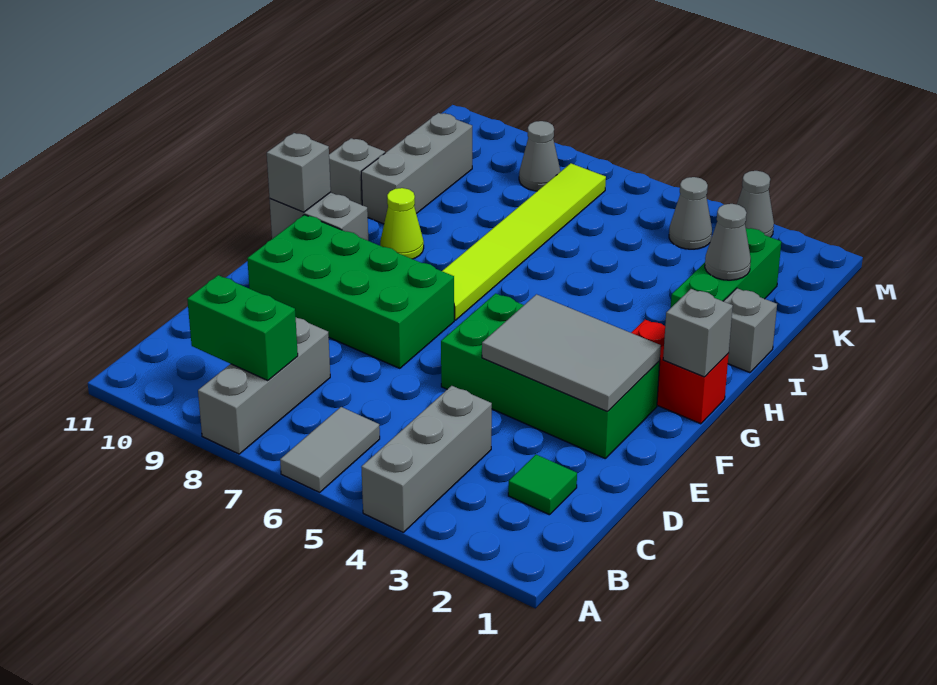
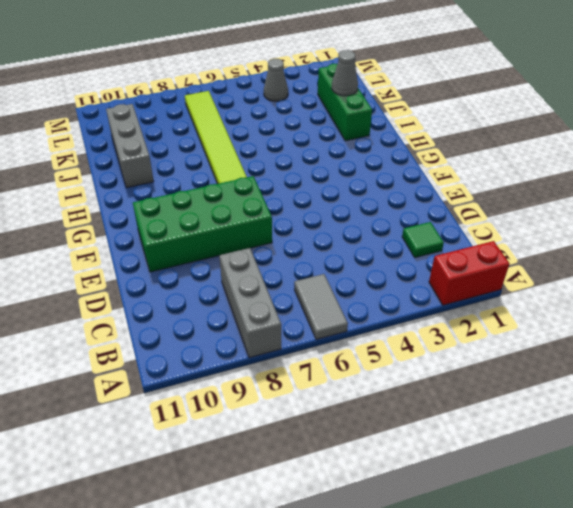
red brick A1:A2 level 1 -> red brick G1:G2 level 1
none -> grey brick A4:C4 level 1
none -> green brick E2:F5 level 1
none -> grey brick G10:G11 level 1

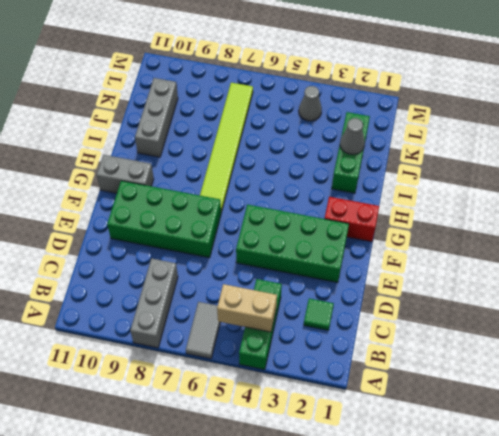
green brick A4:C4 level 1 -> grey brick A4:C4 level 1
tan brick B4:B5 level 2 -> none
none -> lime cone H9 level 1
none -> grey brick I1 level 1
none -> grey brick I11 level 1

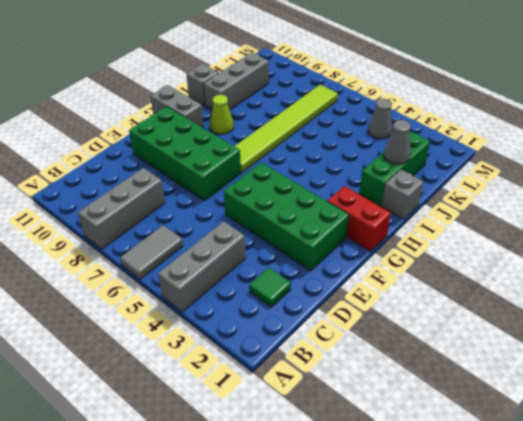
none -> grey cone L8 level 1
none -> grey cone M3 level 1
none -> green brick B8:B9 level 2

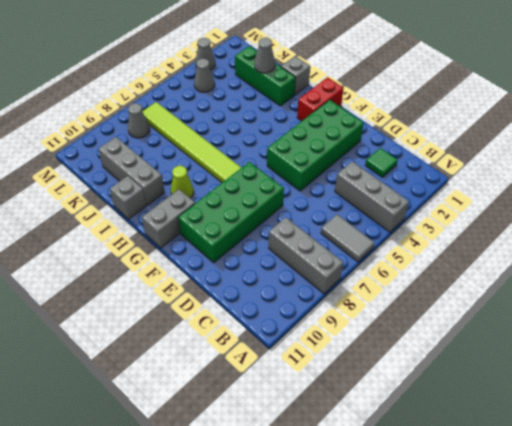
none -> green brick B8:B9 level 2
none -> grey tile E2:F4 level 2
none -> grey brick G1 level 2

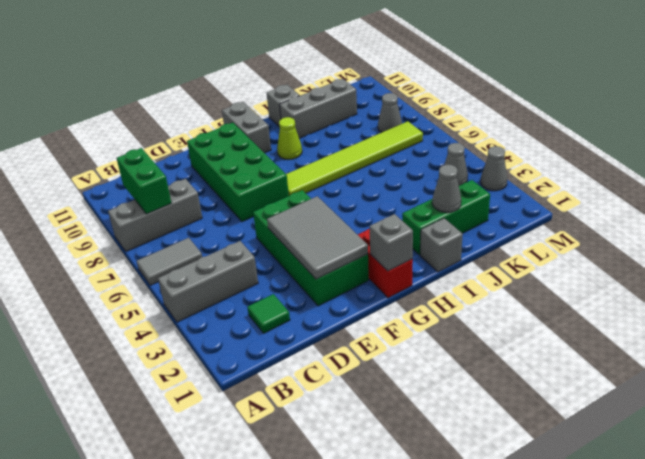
none -> grey brick G11 level 2

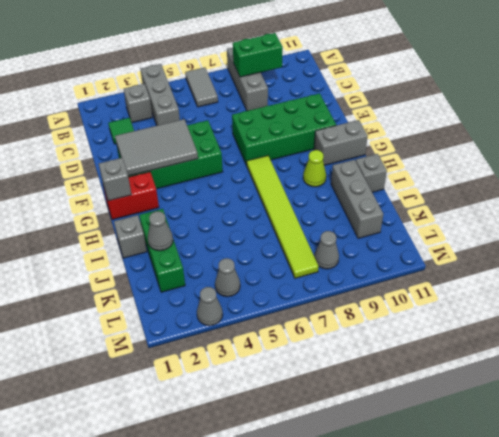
grey brick B3 level 1 -> grey brick G11 level 2

